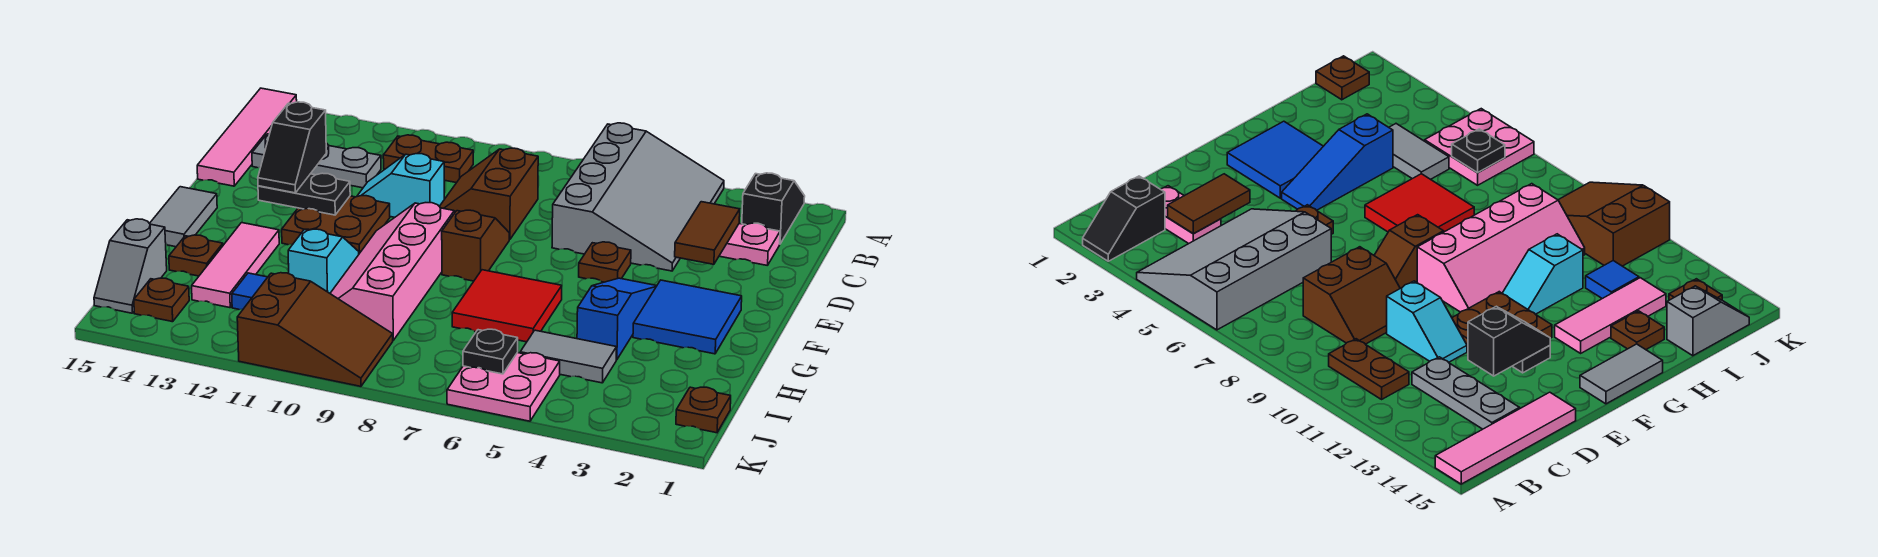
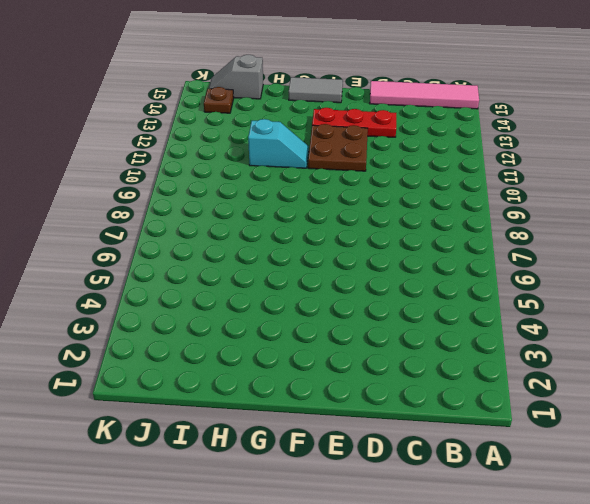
red plate D13:F13 level 1 -> none
none -> black slope A2:B2 level 1 top B
none -> grey slope A4:D6 level 1 top 6
none -> brown plate B10:B11 level 1
none -> pink plate C2:C3 level 1

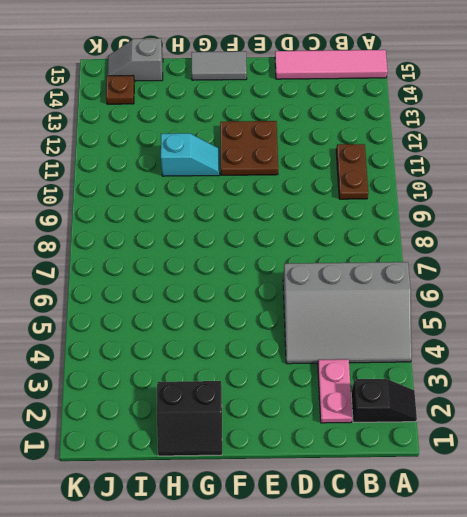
black slope G1:H2 level 1 top 2 -> blue tile F2:G3 level 1
none -> brown slope C8:D9 level 1 top 8
none -> grey plate C12:C14 level 1
none -> cyan slope D10:D11 level 1 top 10
none -> brown plate E5 level 1

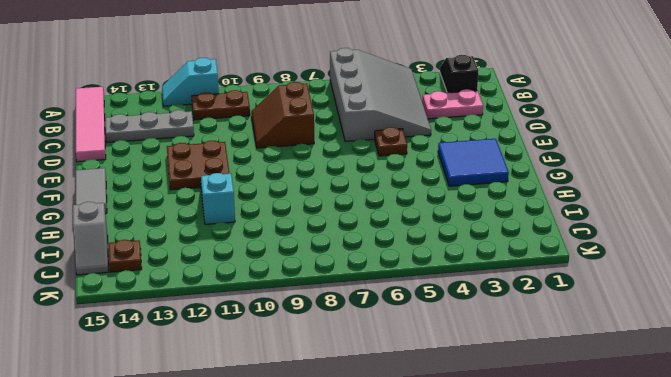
cyan slope A11:A12 level 1 top 11 -> cyan slope D10:D11 level 1 top 10
none -> brown slope E8:F8 level 1 top F
none -> blue slope F4:H4 level 1 top H
none -> pink slope F9:I10 level 1 top 9
none -> red tile G6:H7 level 1

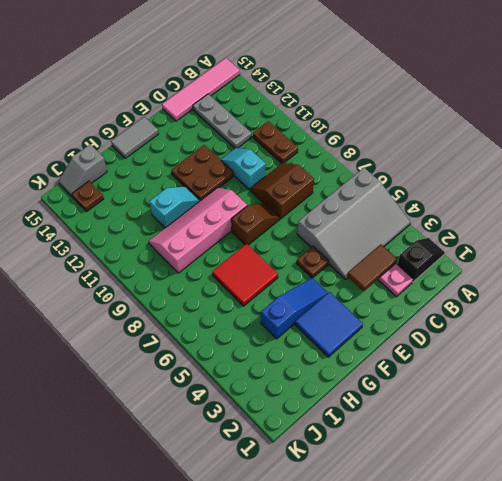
none -> pink tile G13:I13 level 1
none -> brown plate H14 level 1
none -> grey tile I4:I5 level 1
none -> blue tile I12 level 1

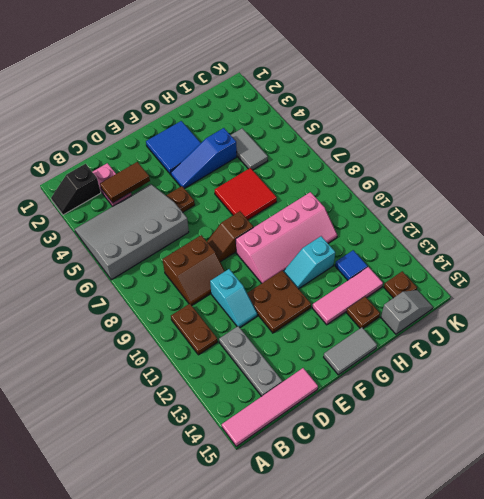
none -> brown plate J1 level 1
none -> pink plate J5:K6 level 1
none -> brown slope J9:K11 level 1 top 11
none -> black plate E12:E13 level 2

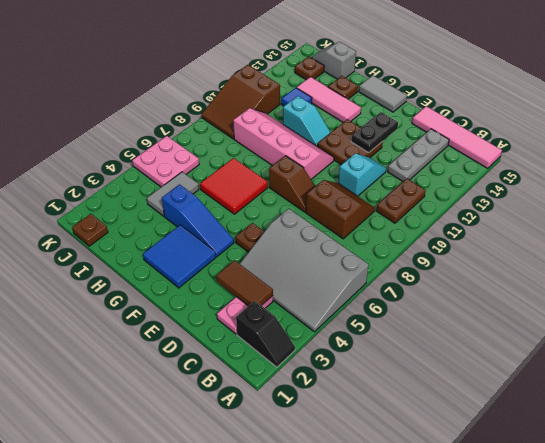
none -> black plate J6 level 2
none -> black slope D13:E13 level 3 top D

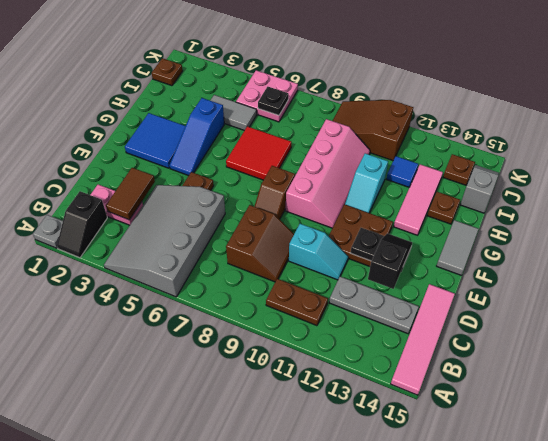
grey plate A1 level 1 -> none

